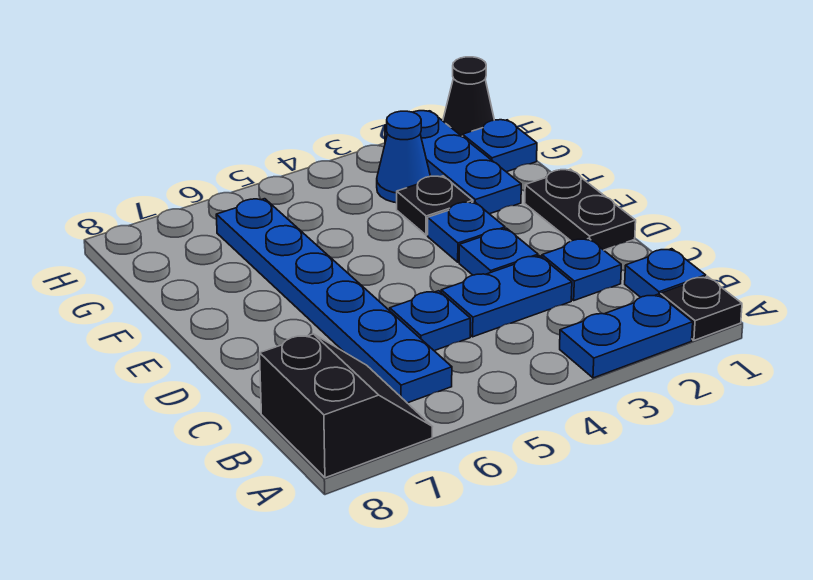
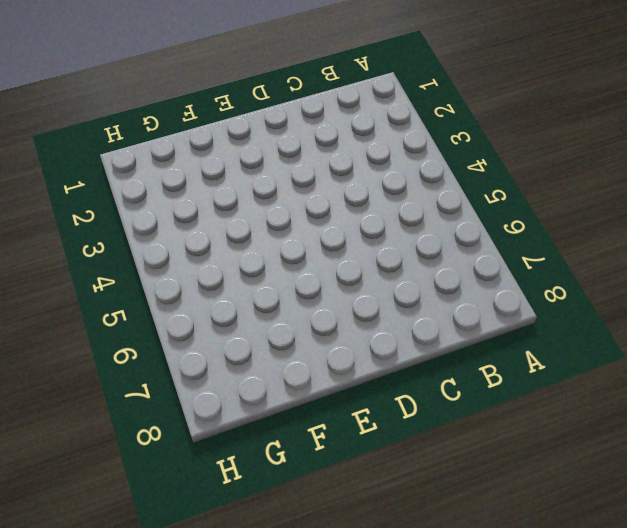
none -> black plate A1 level 1
none -> blue plate A2:A3 level 1
none -> black slope A7:B8 level 1 top 8

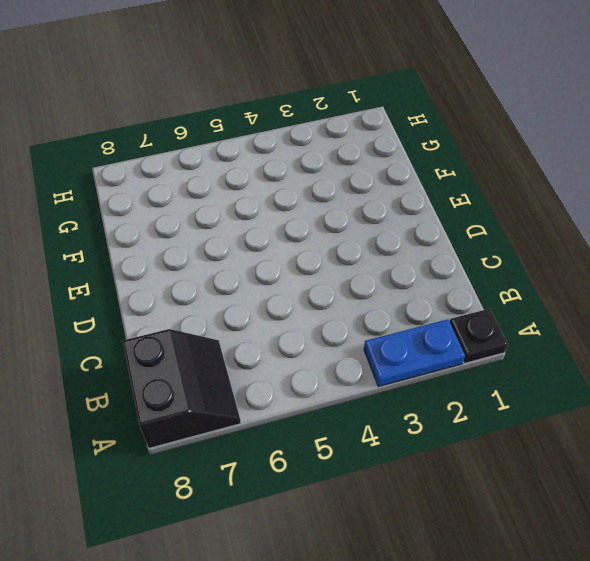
none -> blue plate B1 level 1
none -> blue plate B6:G6 level 1
none -> blue plate C2 level 1

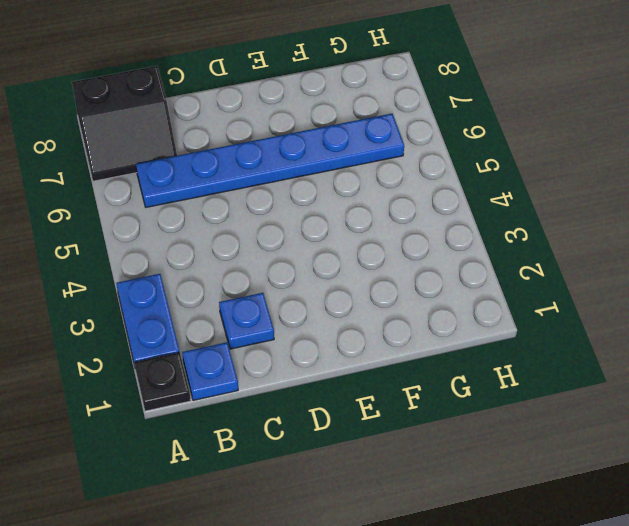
none -> blue plate C3:C4 level 1
none -> blue plate C5 level 1
none -> black plate D1:E1 level 1

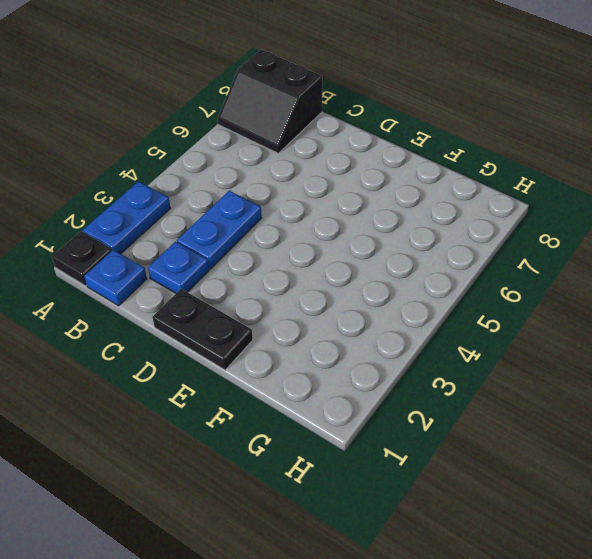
none -> blue plate B6:G6 level 1
none -> blue plate C5 level 1
none -> blue plate D3 level 1

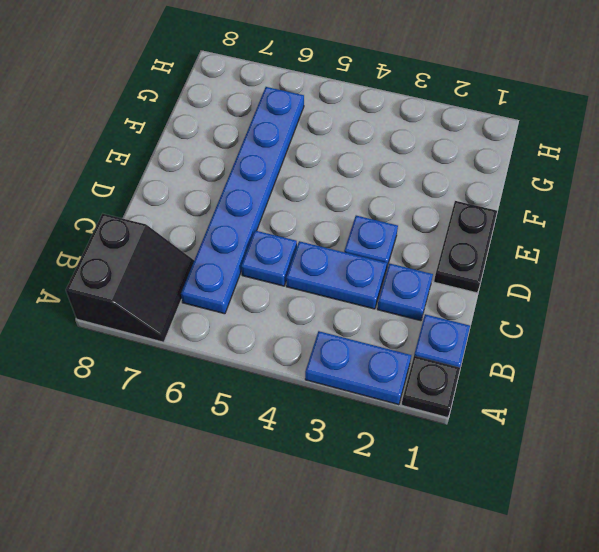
none -> blue plate E3 level 1
none -> blue plate F2:H2 level 1
none -> black plate F3 level 1

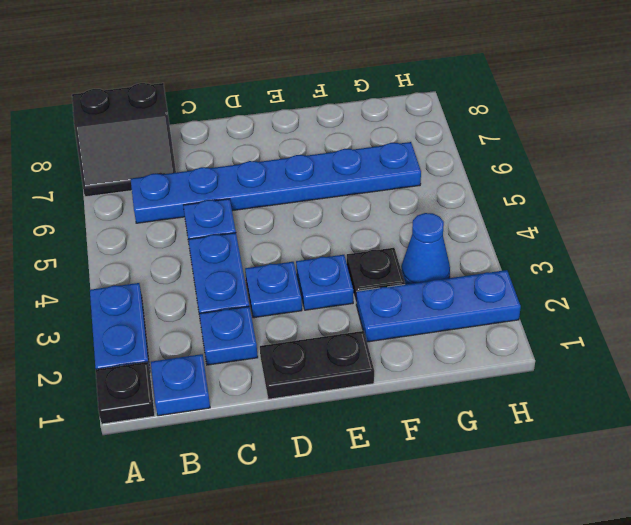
none -> blue plate G1 level 1
none -> black cone H1 level 1

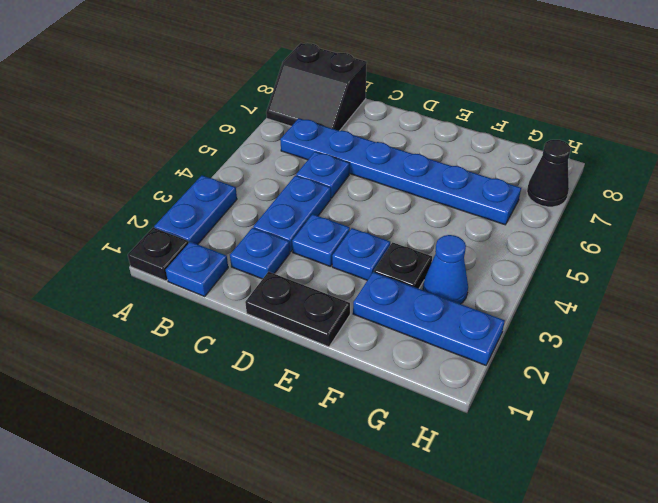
black cone H7 level 1 -> black cone H1 level 1
none -> blue plate G1 level 1

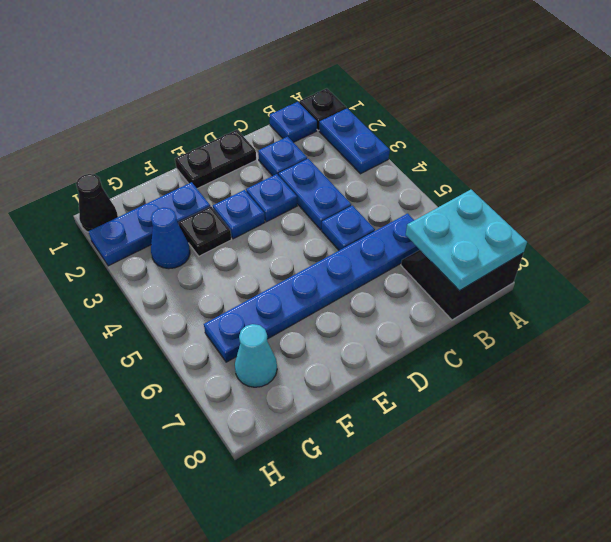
cyan plate A7:B8 level 2 -> none
cyan cone G7 level 1 -> none
none -> blue plate G1 level 1

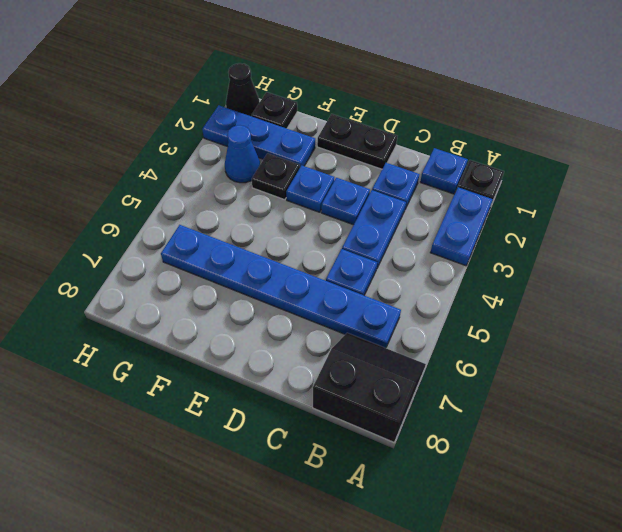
black plate G1 level 1 -> blue plate G1 level 1

